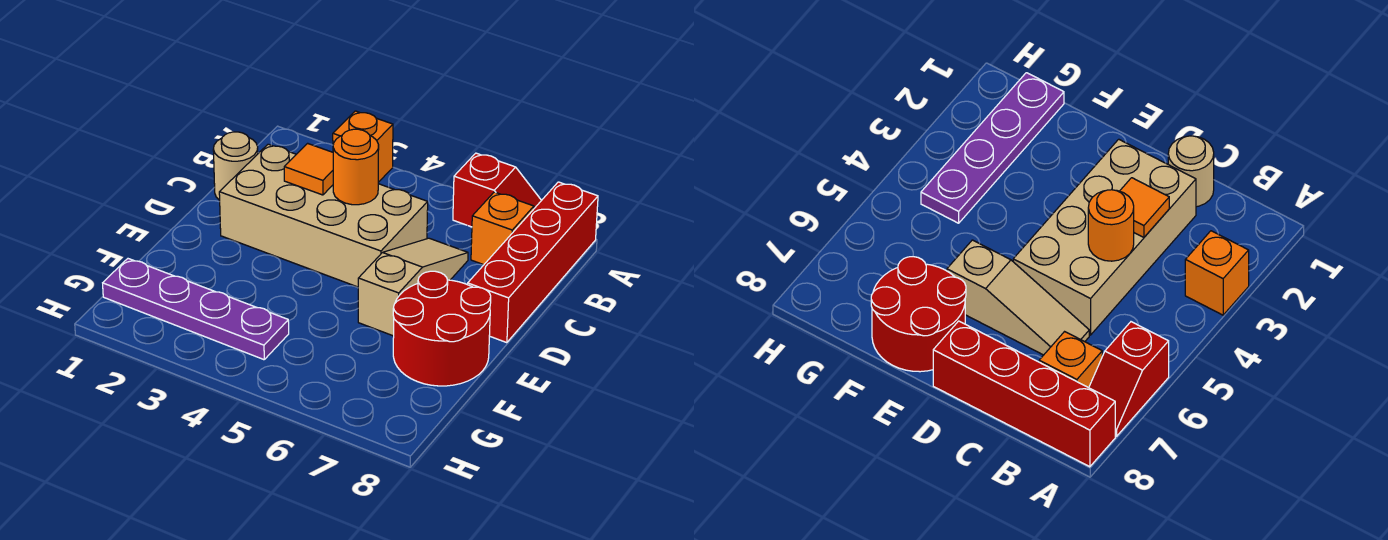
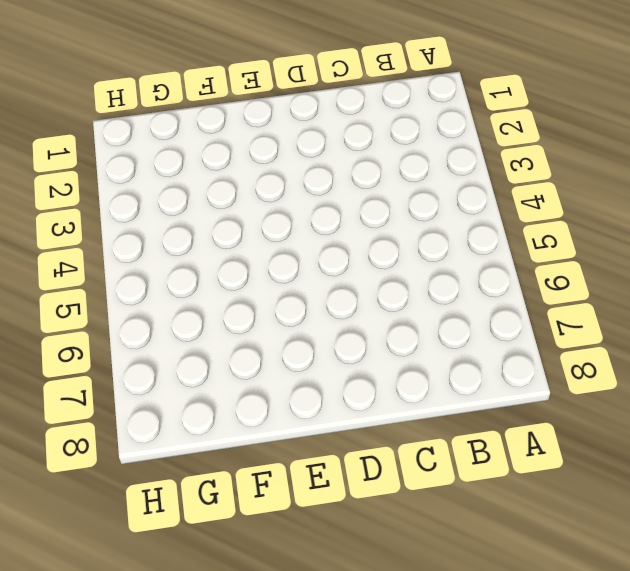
none -> orange brick A3 level 1
none -> red slope A6:A7 level 1 top 6

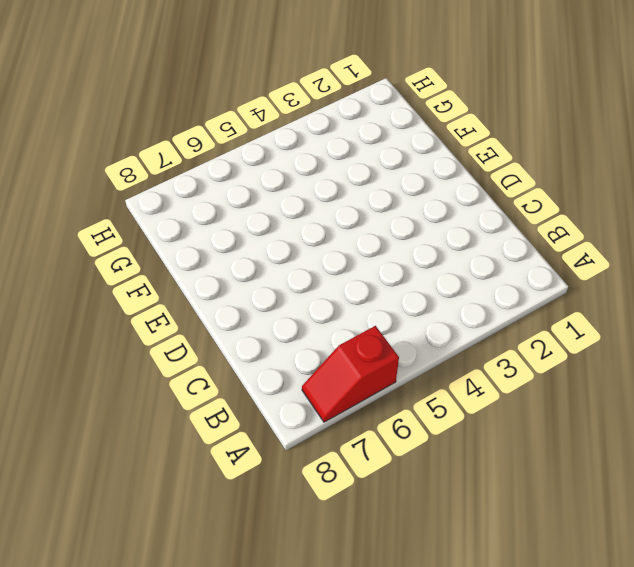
none -> orange brick A3 level 1
none -> red brick A8:D8 level 1

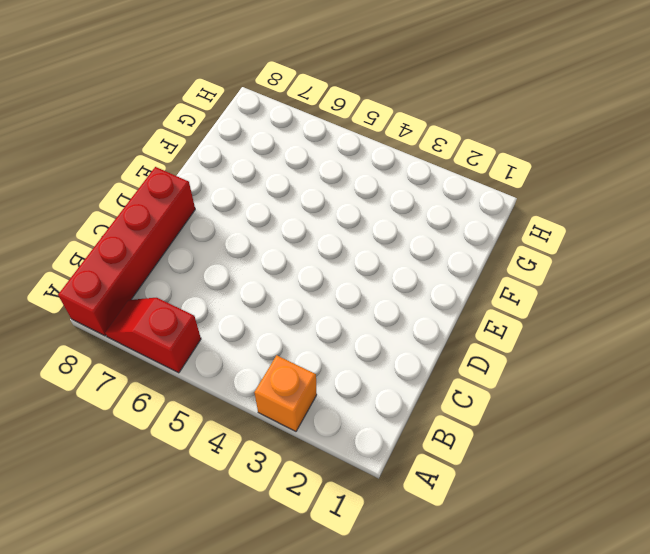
none -> orange brick B7 level 1
none -> tan round brick C1 level 1

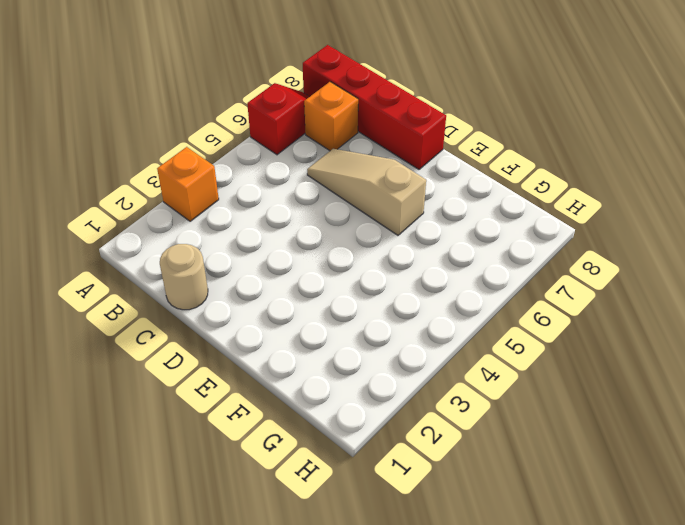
none -> tan brick C2:D5 level 1
none -> red round brick E7:F8 level 1

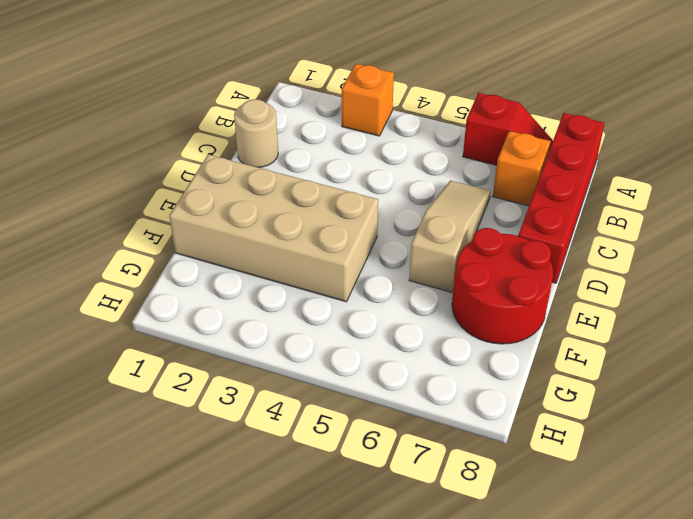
tan brick E1:F4 level 1 -> tan brick C2:D5 level 1
none -> purple plate G1:G4 level 1
none -> orange tile C3 level 2

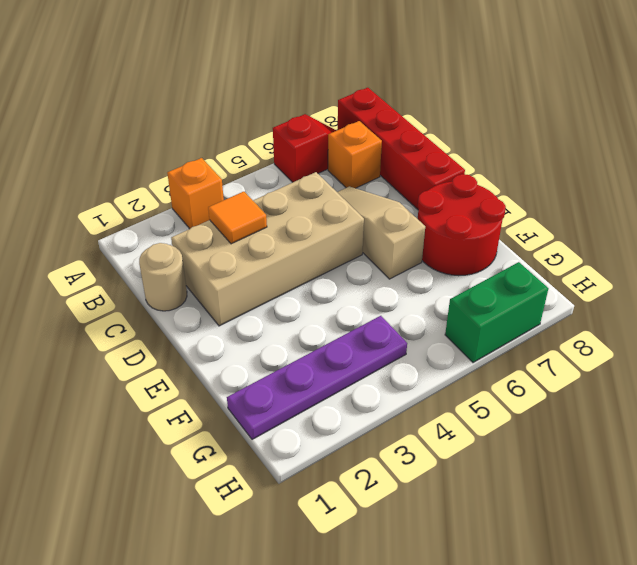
green brick H6:H7 level 1 -> none
none -> orange round brick C4 level 2

